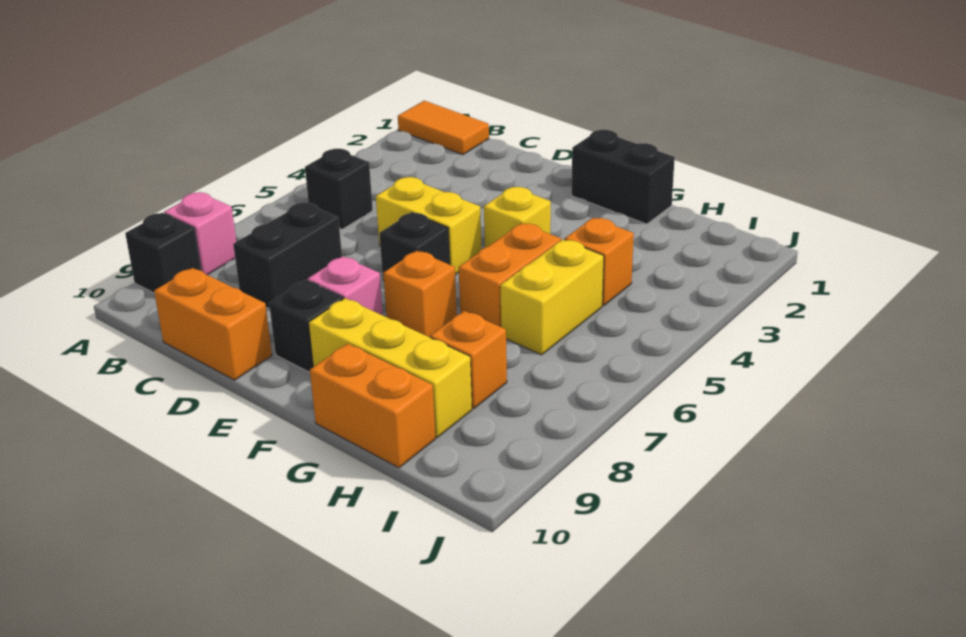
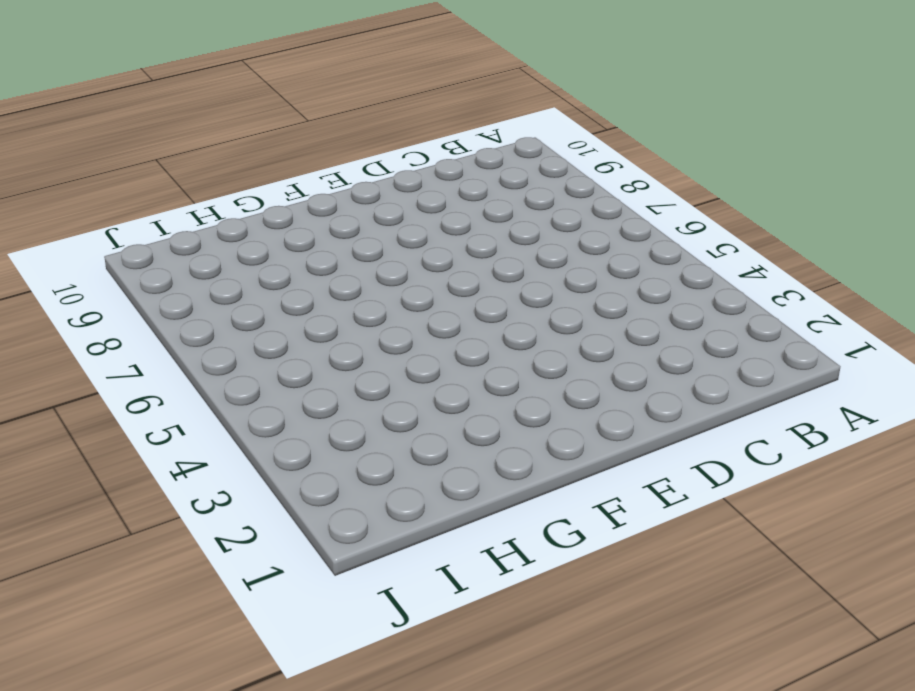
none -> orange tile A1:B1 level 1
none -> pink brick A8 level 1
none -> black brick A9 level 1

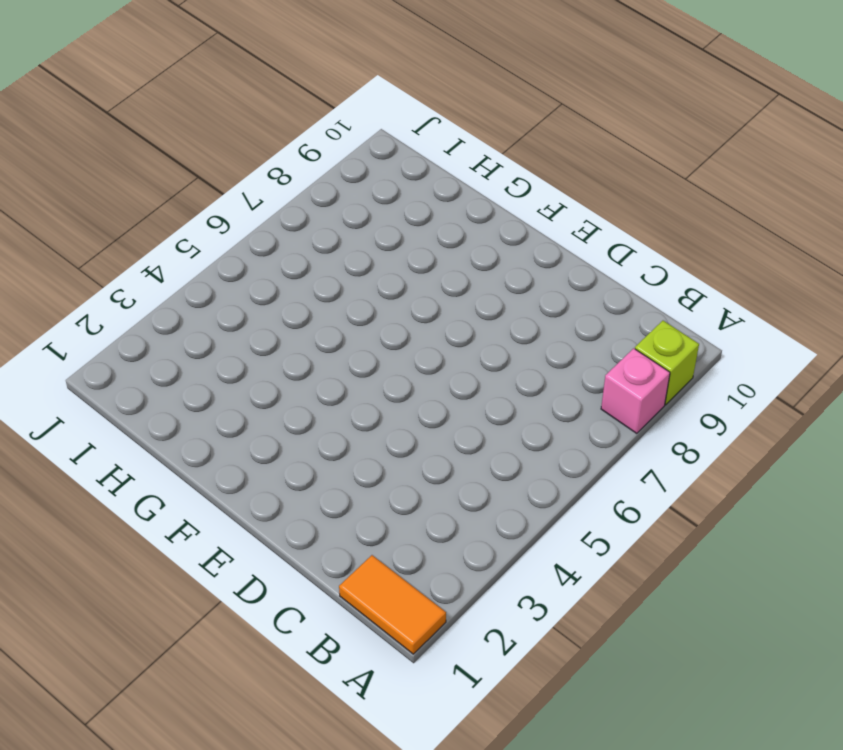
lime brick A9 level 1 -> black brick A9 level 1
none -> black brick B5 level 1
none -> black brick C7:C8 level 1
none -> orange brick C10:D10 level 1

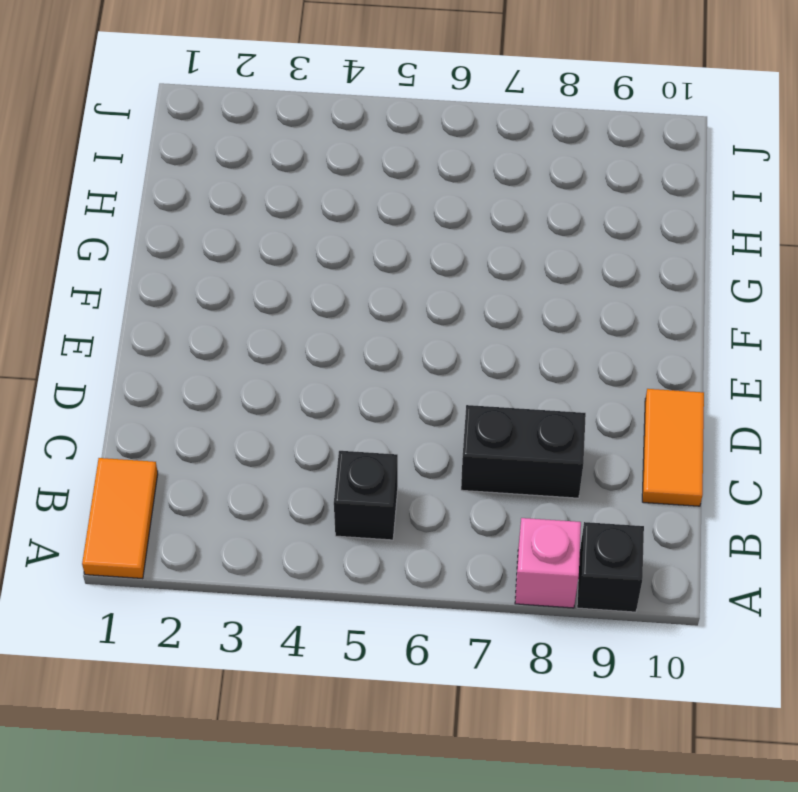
orange tile C10:D10 level 1 -> orange brick C10:D10 level 1
none -> yellow brick D5:E5 level 1
none -> black brick E6 level 1
none -> pink brick E8 level 1

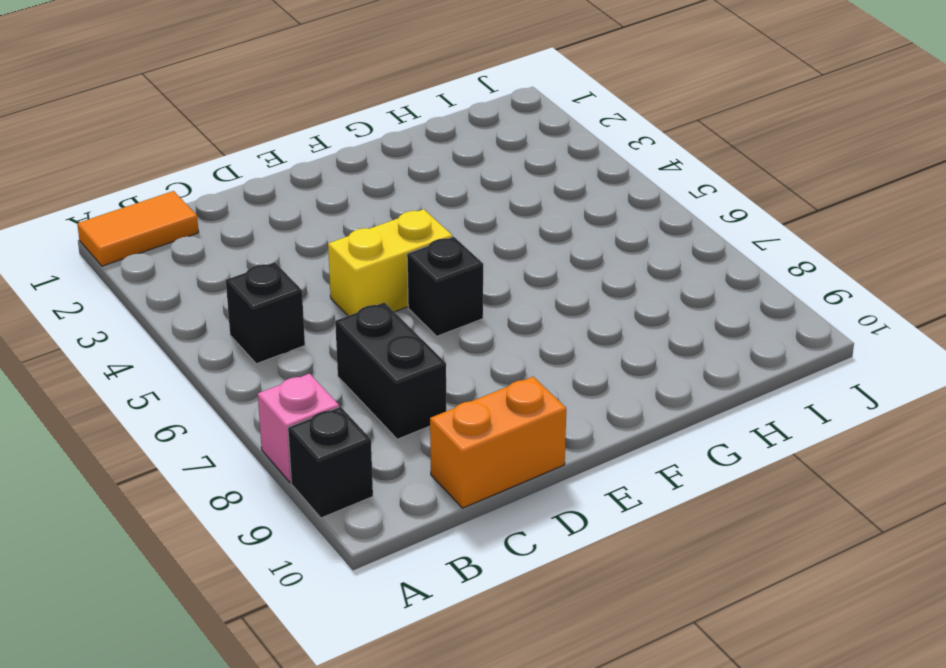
none -> pink brick E8 level 1
none -> black brick E9 level 1
none -> black brick F1:G1 level 1

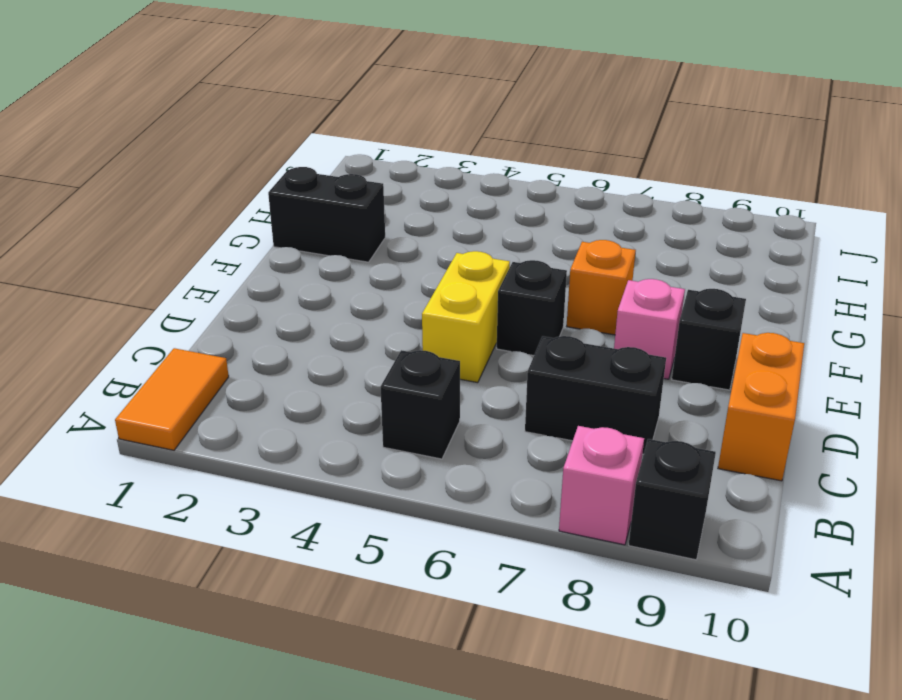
black brick G1:G2 level 1 -> black brick F1:G1 level 1
none -> yellow brick F4 level 1
none -> yellow brick F9:H9 level 1
none -> orange brick G5:G6 level 1

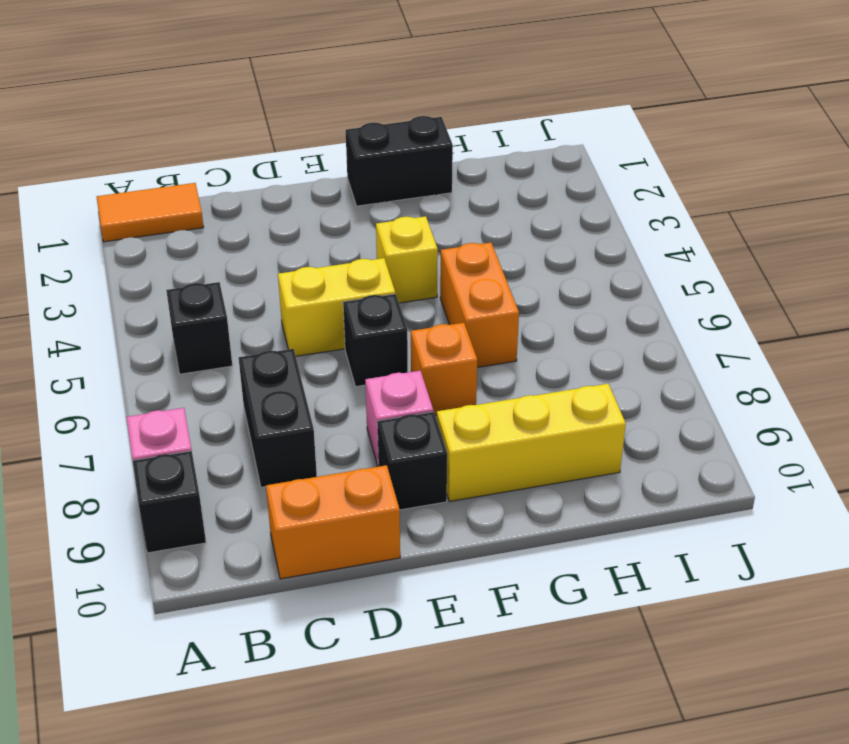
none -> orange brick G10:H10 level 1
none -> orange brick H4 level 1
none -> yellow brick H5:H6 level 1

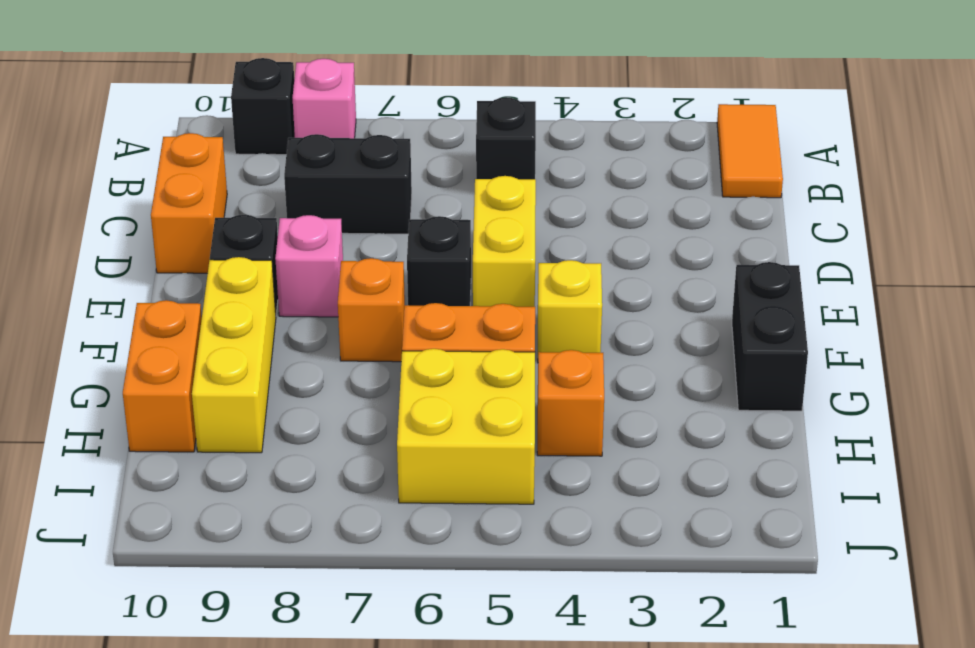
yellow brick H5:I6 level 1 -> yellow brick H5:H6 level 1
none -> orange brick H8 level 1

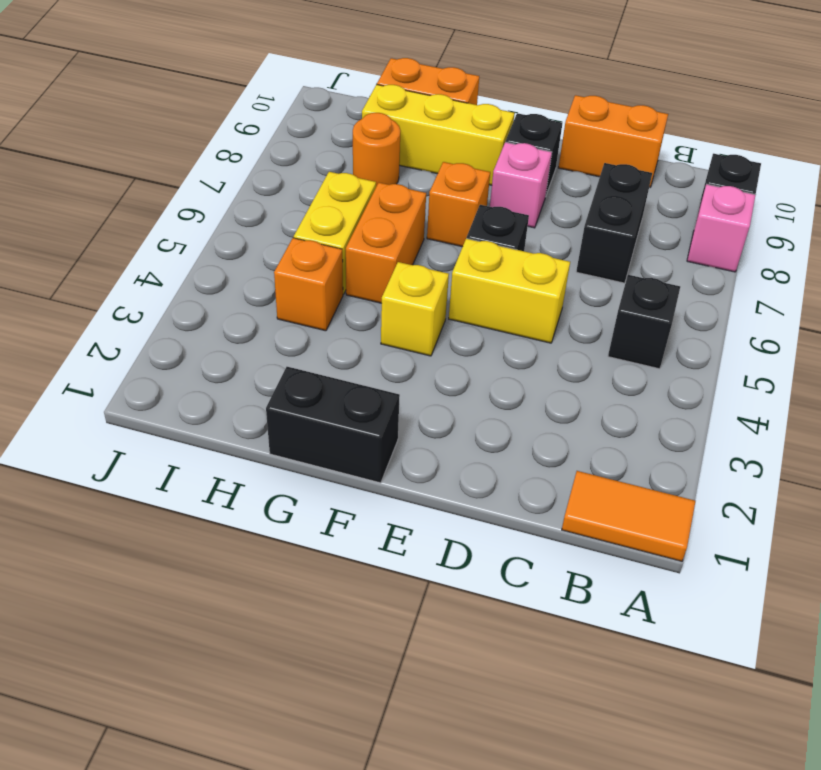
orange round brick H8 level 1 -> orange brick H8 level 1

